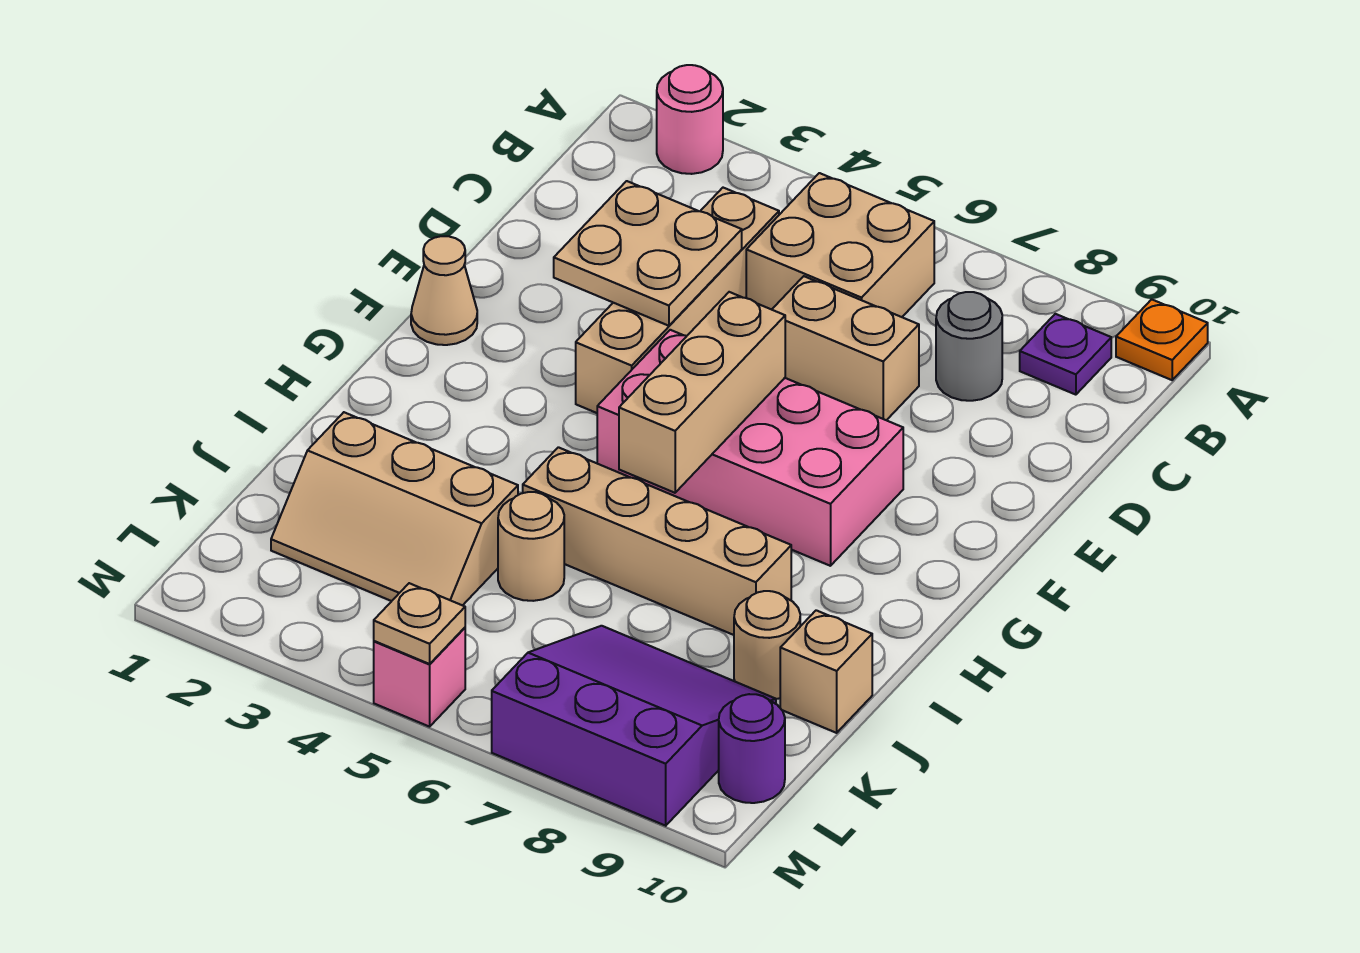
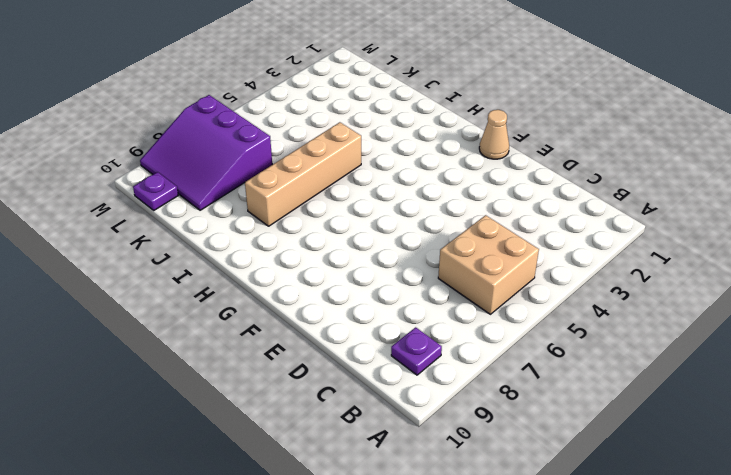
purple slope K7:M9 level 1 top 7 -> purple slope K7:M9 level 1 top M
purple plate L10 level 1 -> purple round brick L10 level 1
none -> pink round brick A2 level 1
none -> orange plate A10 level 1
none -> tan brick C4:F4 level 1

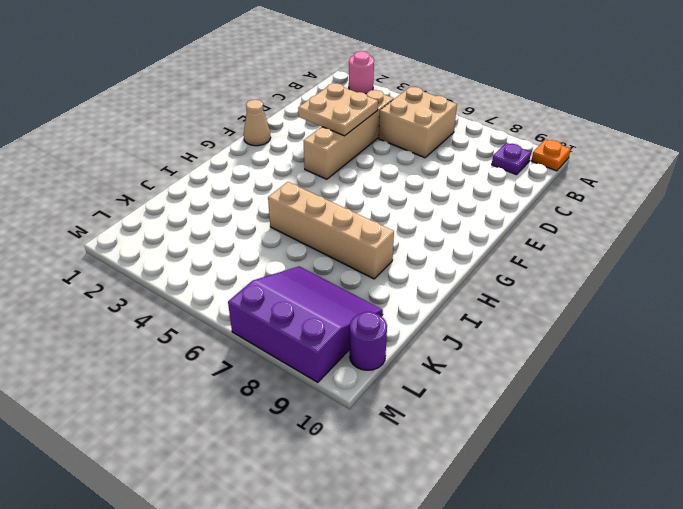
none -> grey round brick C8 level 1
none -> tan brick D6:D7 level 1
none -> pink brick F5:G8 level 1

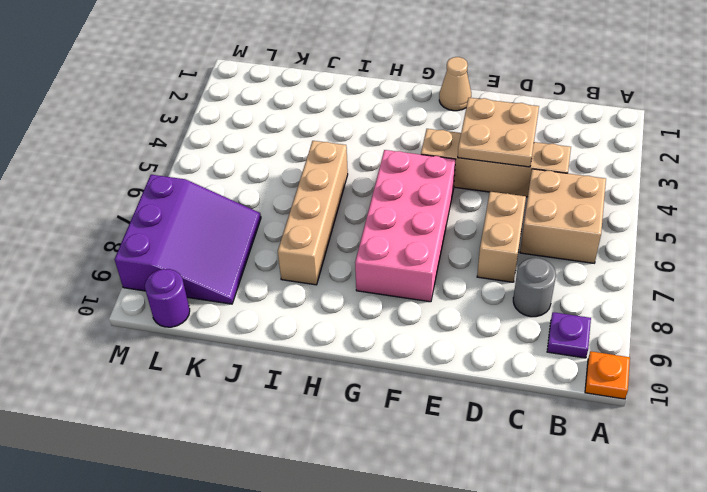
none -> pink round brick A2 level 1
none -> tan slope J2:K4 level 1 top J
none -> tan round brick J5 level 1

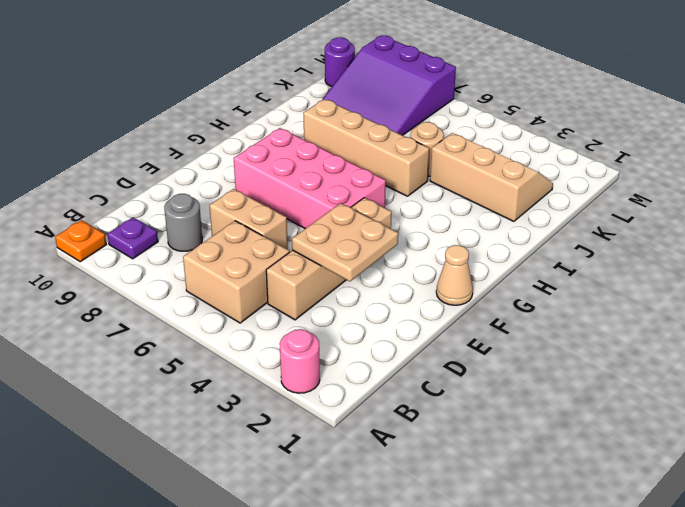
none -> tan round brick J9 level 1
none -> tan brick J10 level 1
none -> pink brick M5 level 1

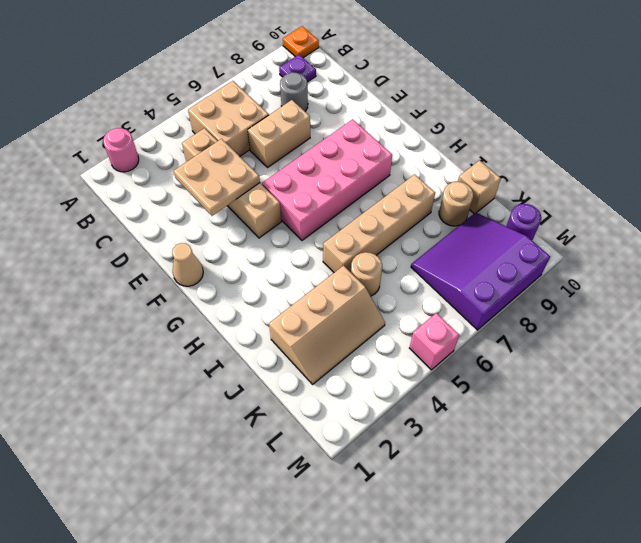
none -> tan brick F6:H6 level 2
none -> tan plate M5 level 2

